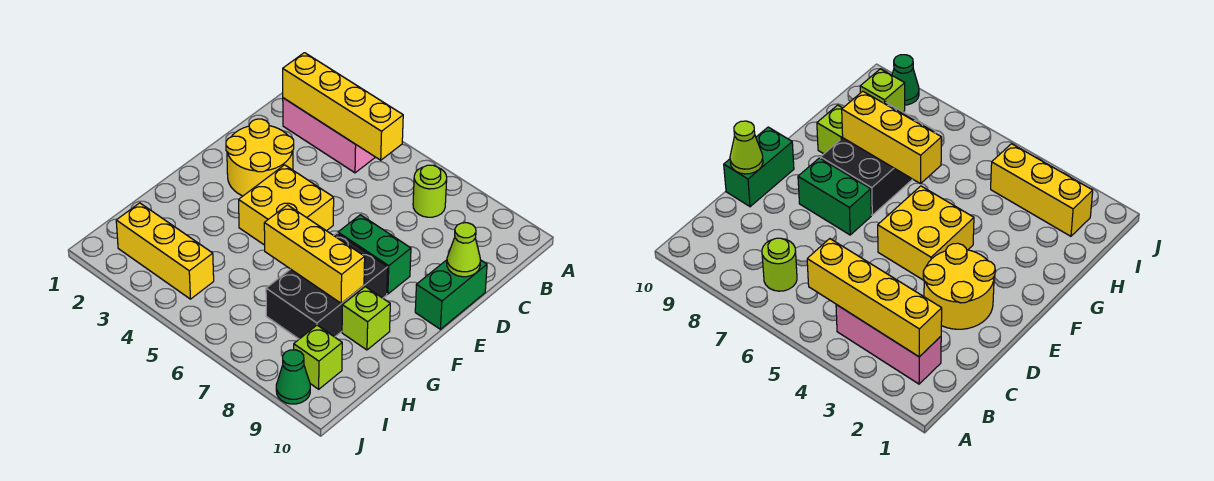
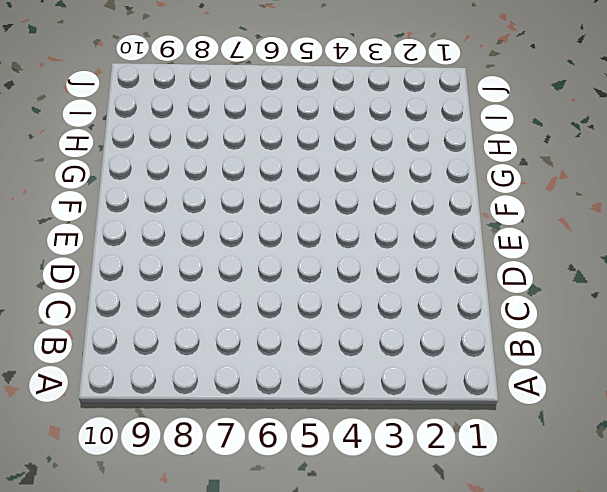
none -> pink brick B2:B4 level 1
none -> lime round brick B7 level 1
none -> yellow round brick D2:E3 level 1

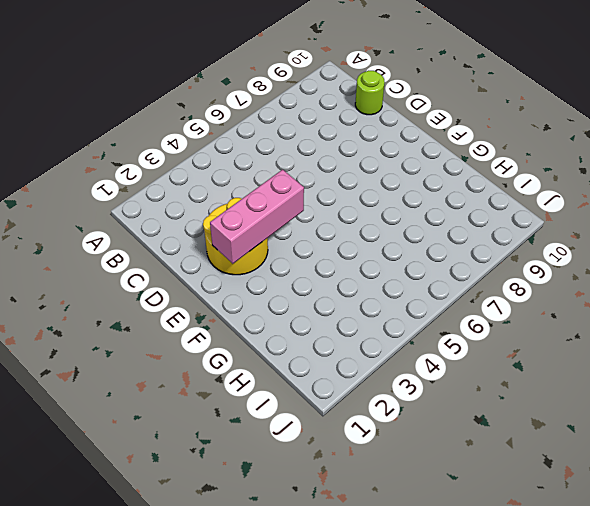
lime round brick C10 level 1 -> lime round brick B7 level 1
pink brick E2:E4 level 2 -> pink brick B2:B4 level 1
none -> green brick D10:E10 level 1
none -> yellow brick E4:F5 level 1
none -> green brick E7:E8 level 1

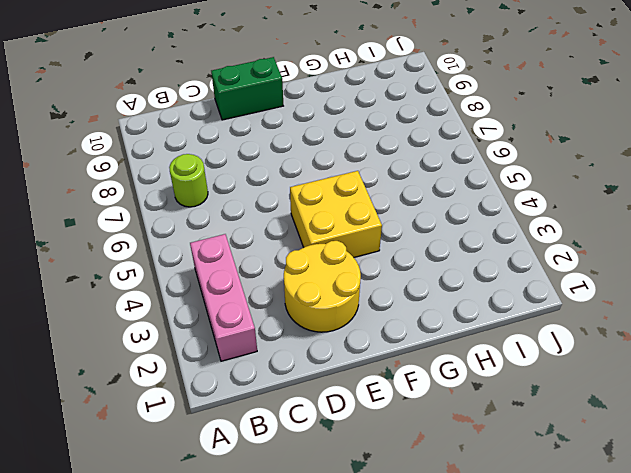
none -> green brick E7:E8 level 1
none -> black brick F7:H8 level 1
none -> lime brick G9 level 1

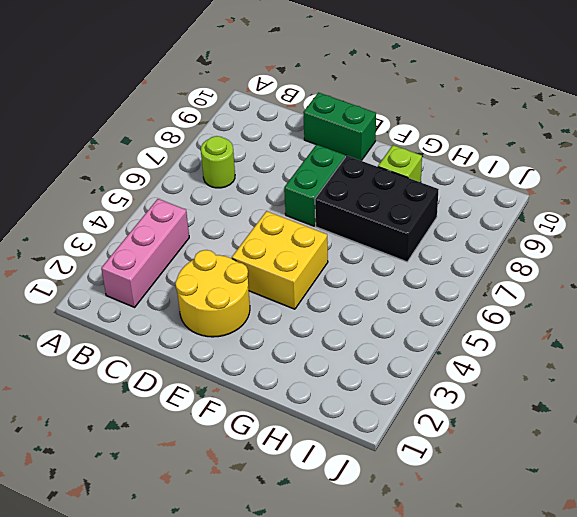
none -> yellow brick I2:I4 level 1
none -> lime brick I9 level 1
none -> green cone J9 level 1

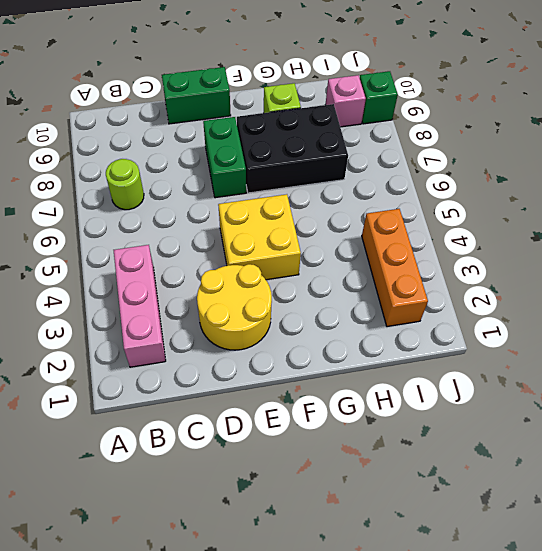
orange brick I2:I4 level 1 -> yellow brick I2:I4 level 1
pink brick I9 level 1 -> lime brick I9 level 1
green brick J9 level 1 -> green cone J9 level 1
none -> yellow brick B2:B5 level 2
none -> lime cone D10 level 2
none -> yellow brick G6:G8 level 2

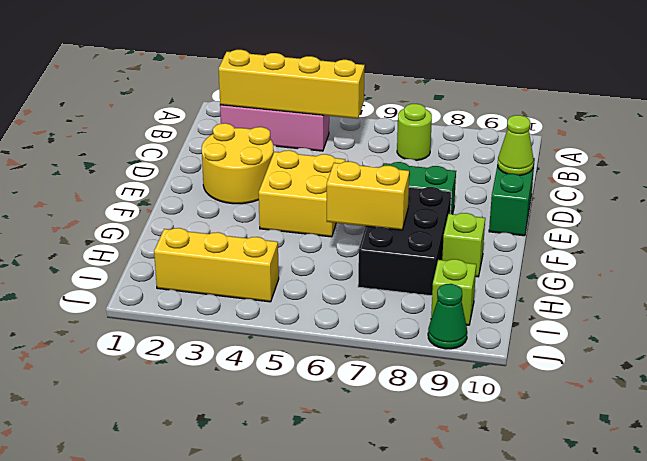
yellow brick G6:G7 level 2 -> yellow brick G6:G8 level 2

